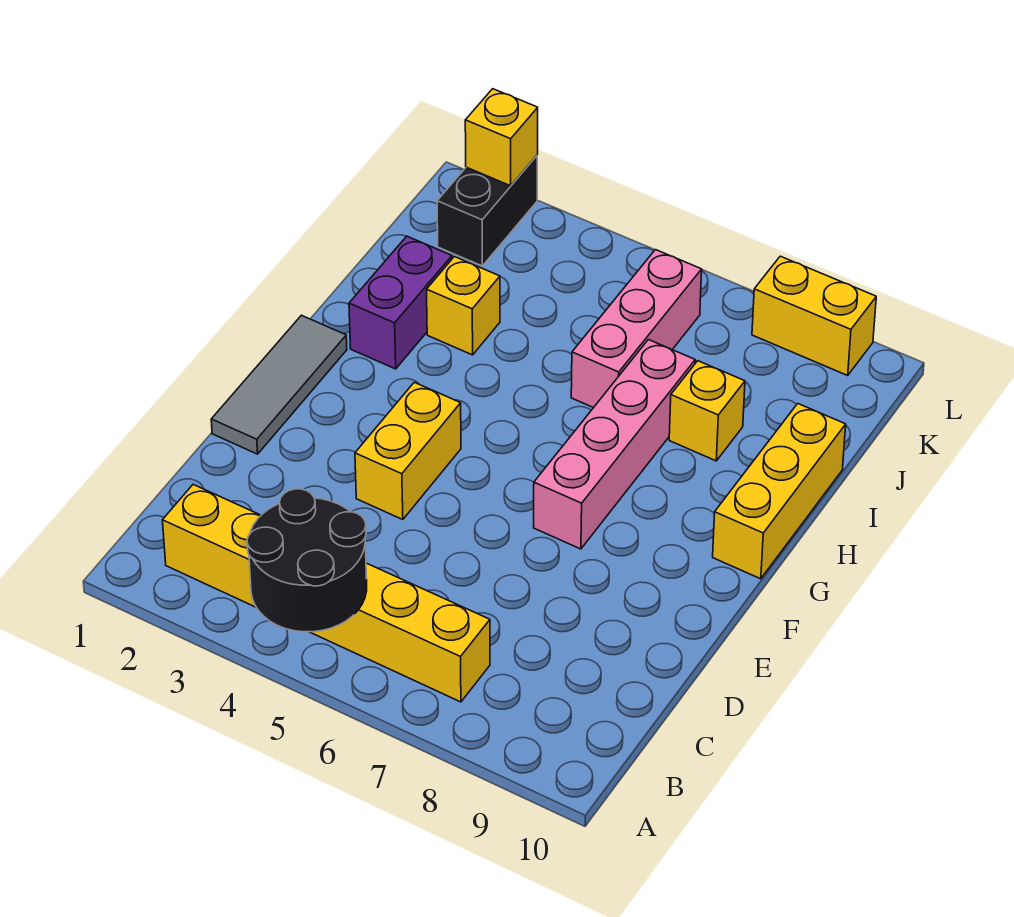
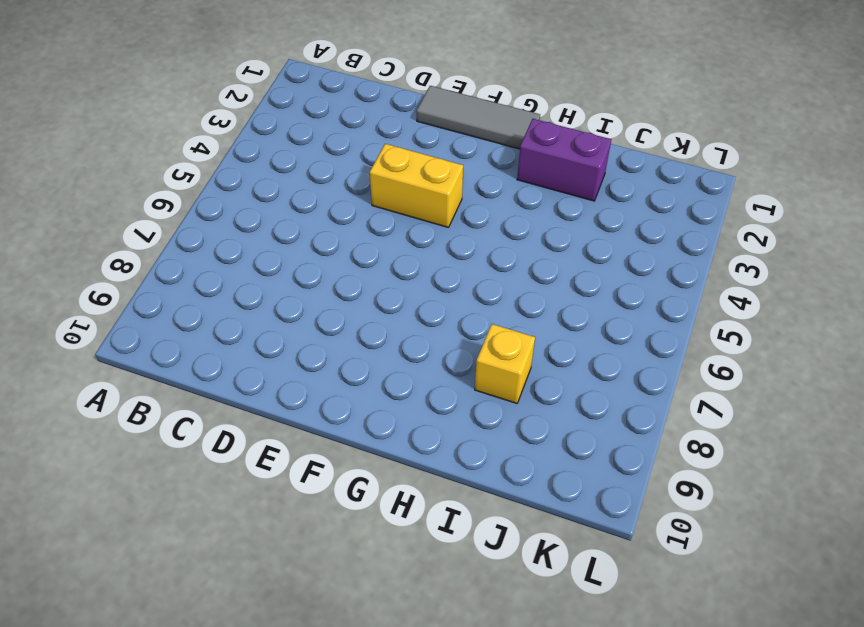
none -> yellow brick B2:B7 level 1
none -> pink brick F7:I7 level 1
none -> yellow brick G10:I10 level 1

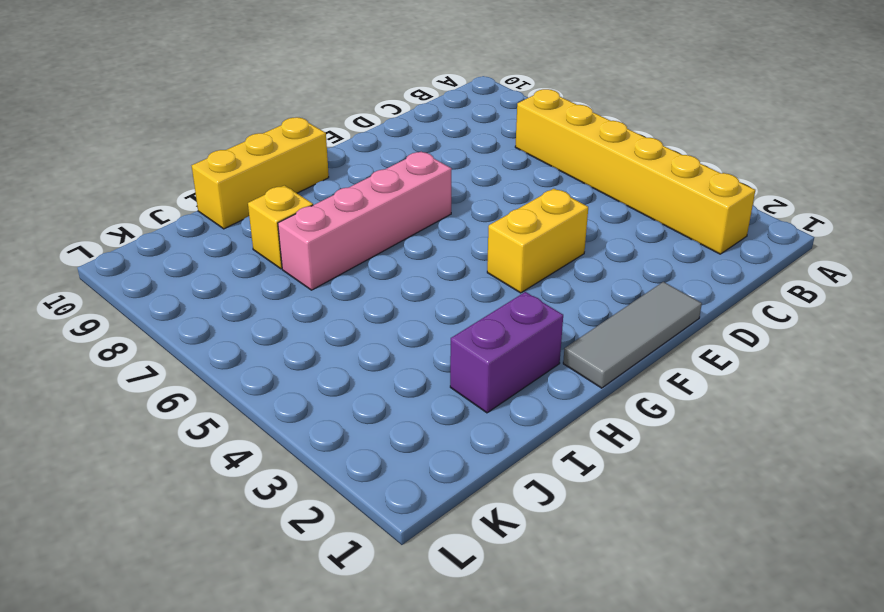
none -> yellow brick I3 level 1
none -> pink brick I6:K6 level 1
none -> black brick K2:L2 level 1

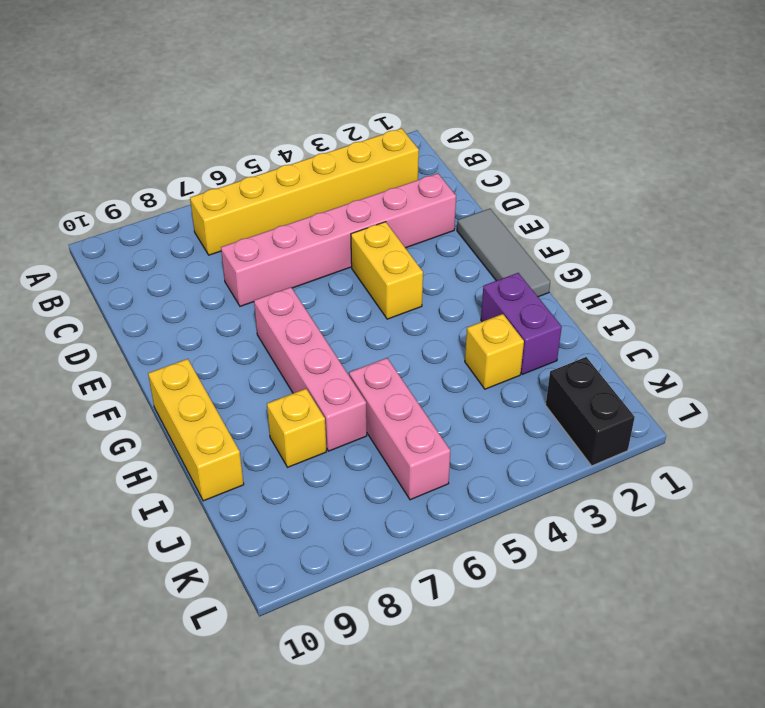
pink brick D2:D7 level 1 -> none
none -> yellow brick L8:L9 level 1
none -> black round brick A4:B5 level 2
none -> yellow brick L2 level 2

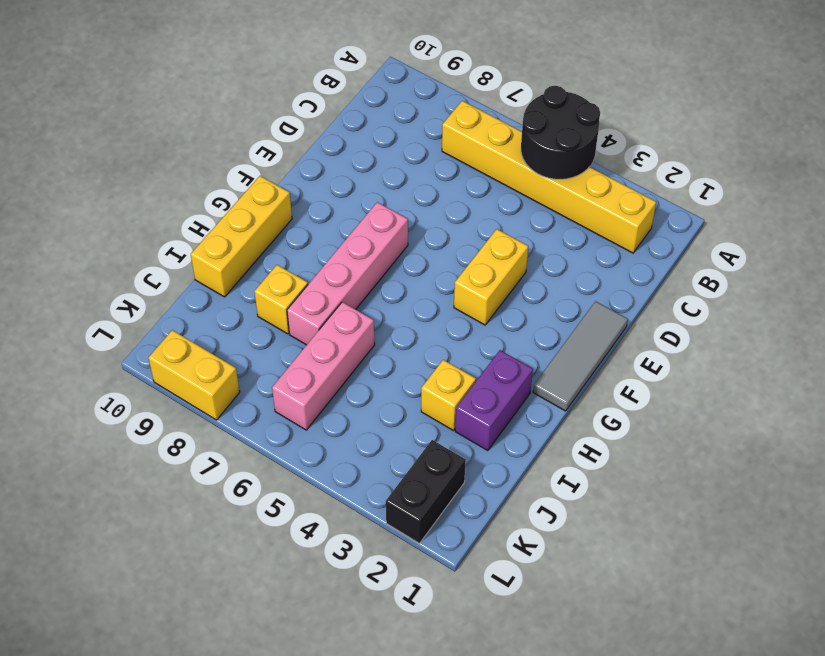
none -> yellow brick L2 level 2

